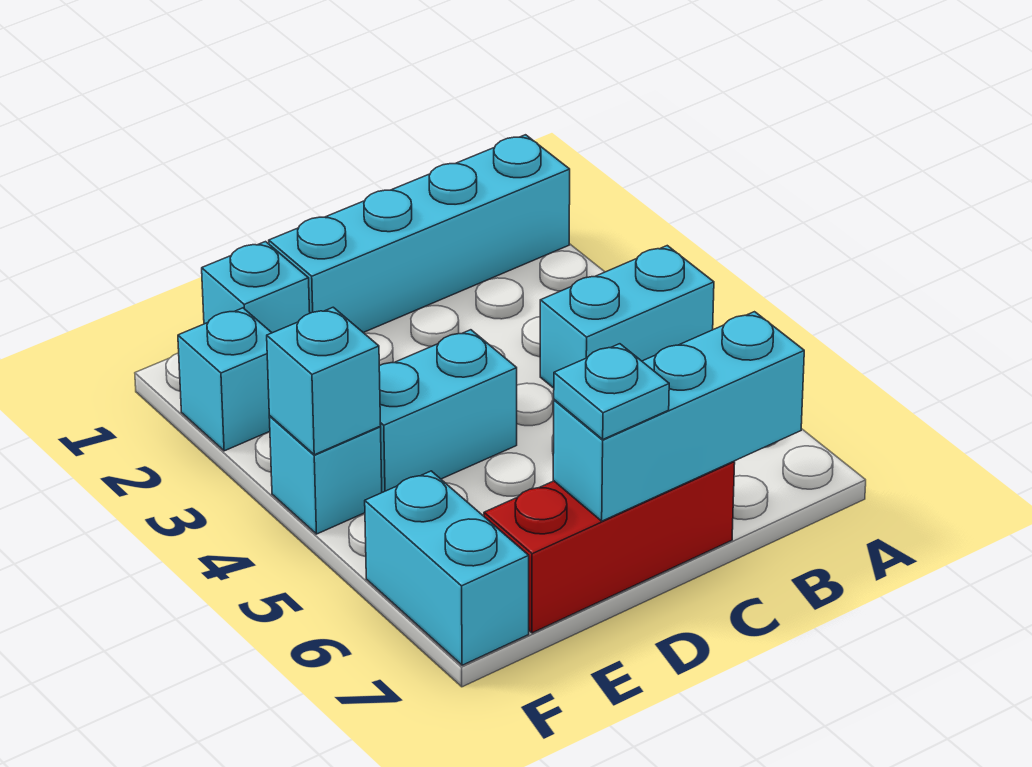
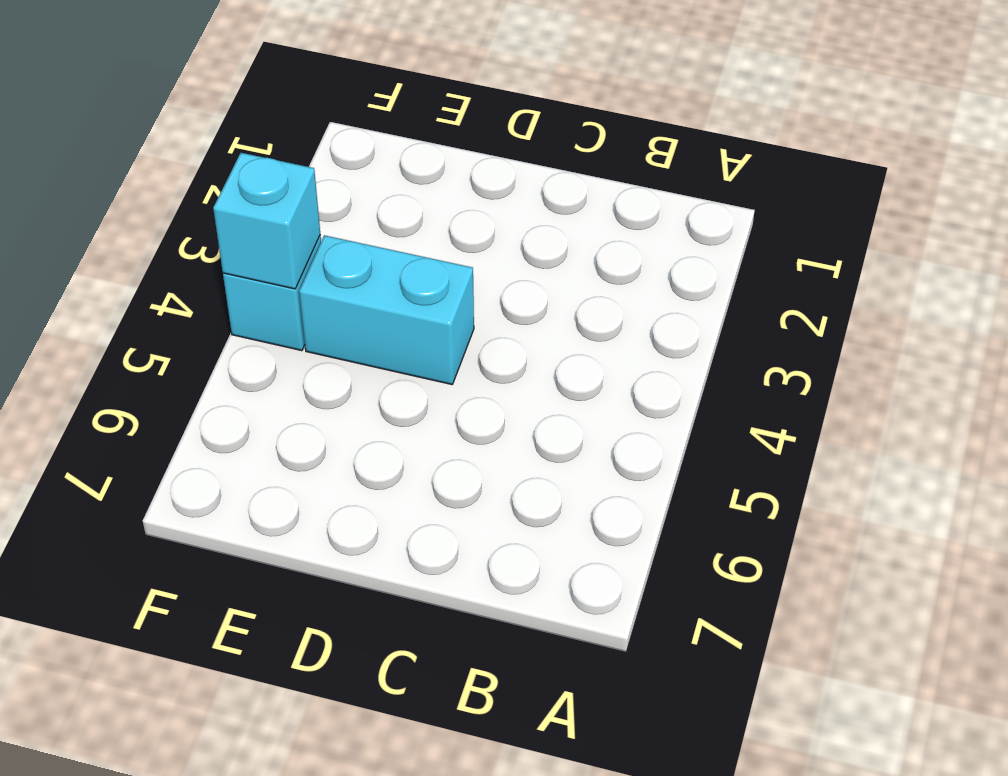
none -> cyan brick A1:D1 level 1
none -> cyan brick A4:B4 level 1

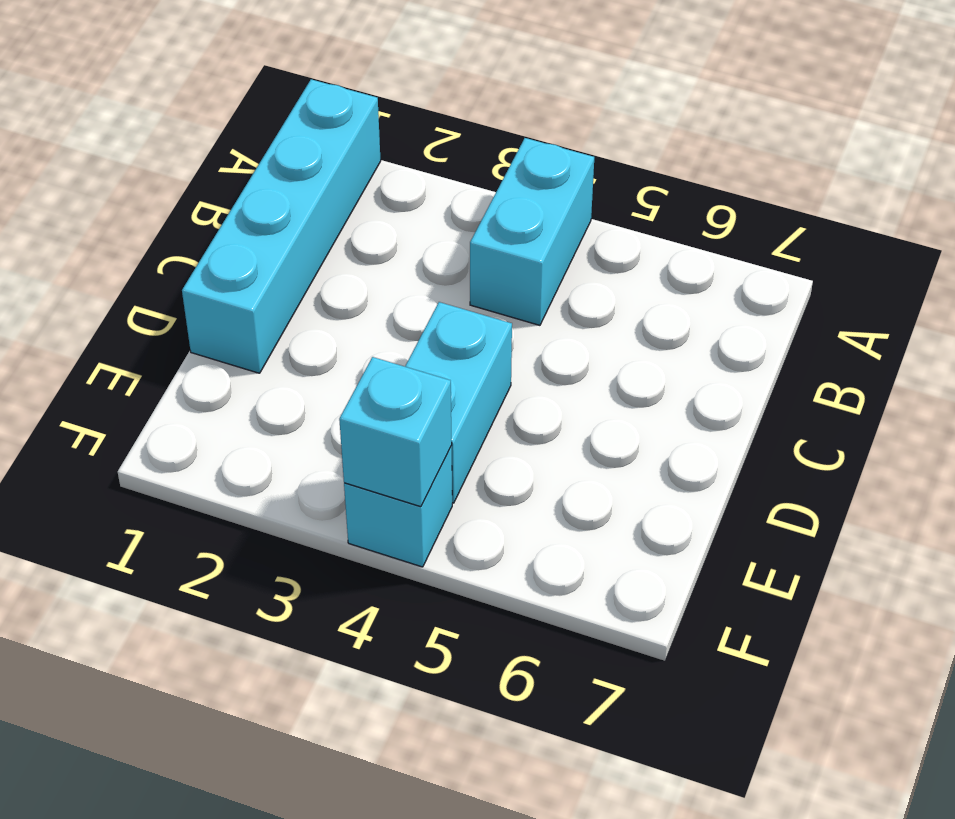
none -> red brick C7:E7 level 1
none -> cyan brick E1 level 1

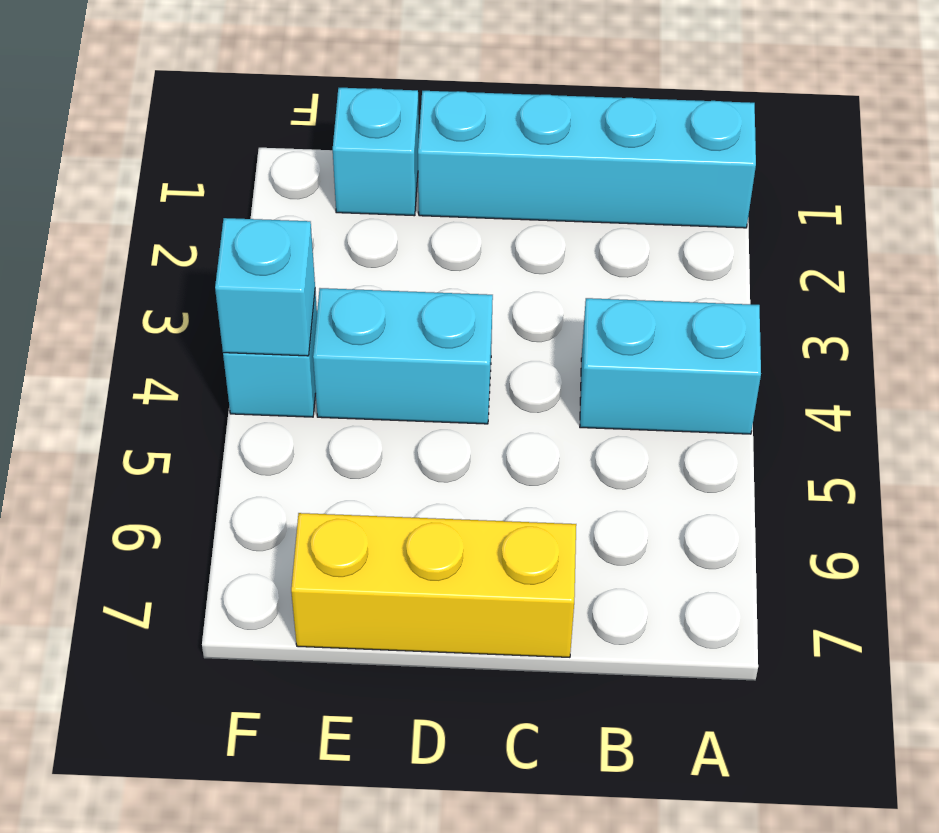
yellow brick C7:E7 level 1 -> red brick C7:E7 level 1
none -> cyan brick F2 level 1
none -> cyan brick F6:F7 level 1

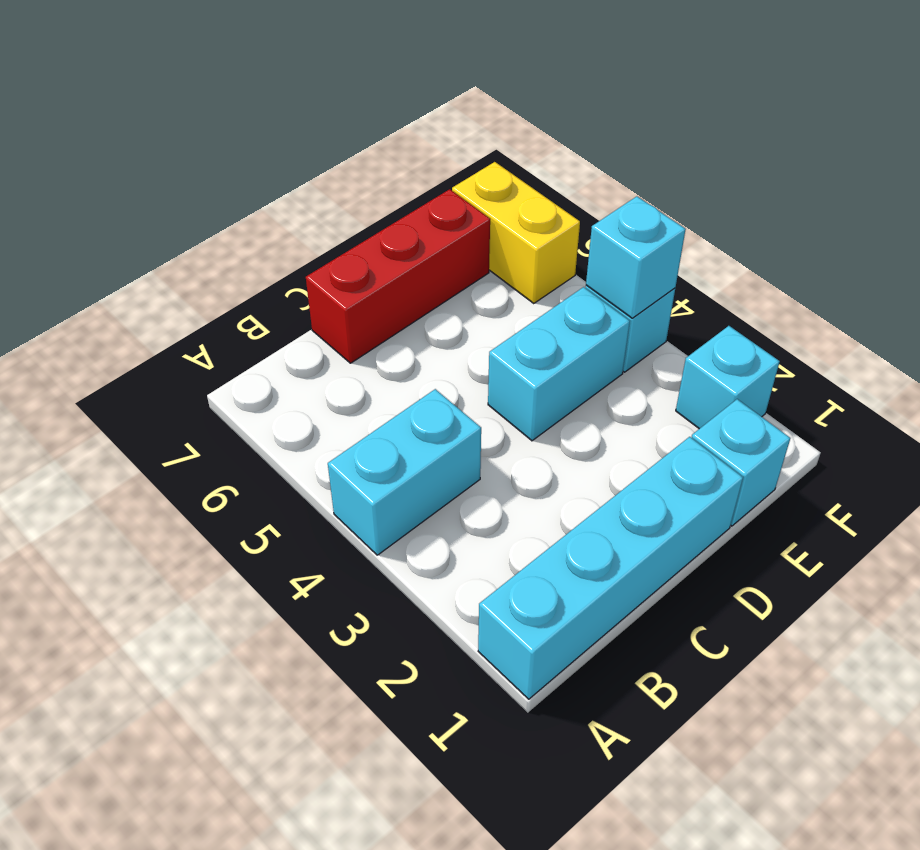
yellow brick F6:F7 level 1 -> cyan brick F6:F7 level 1
none -> cyan brick B7:D7 level 2
none -> cyan plate D7 level 3

